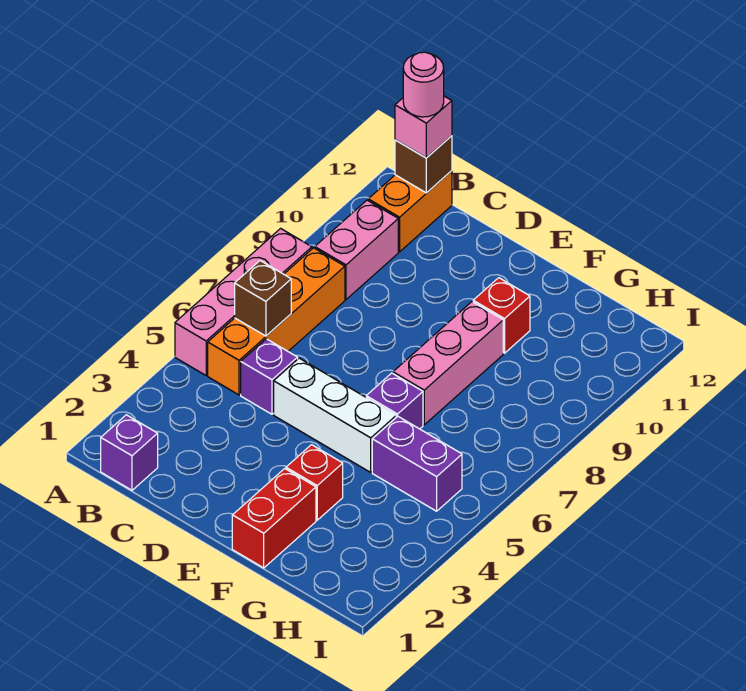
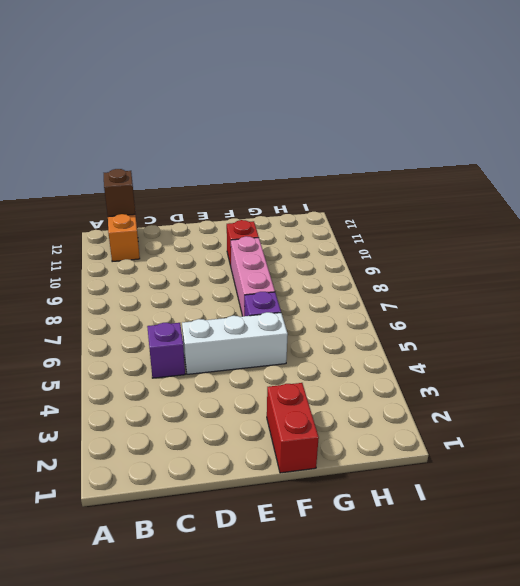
none -> pink brick A5:A8 level 1
none -> purple brick B1 level 1
none -> orange brick B5:B8 level 1

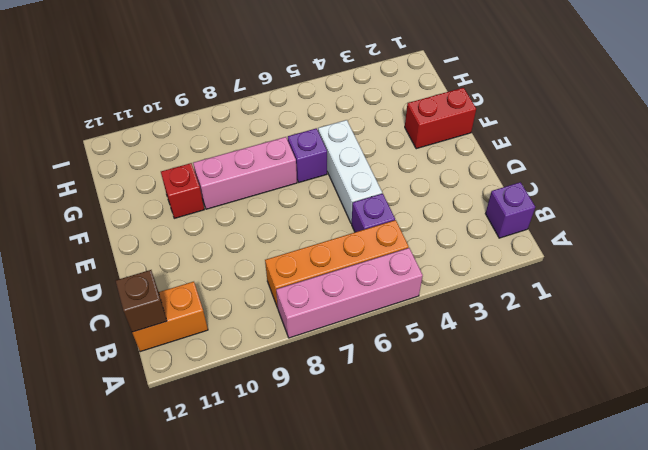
none -> pink brick B9:B10 level 1
none -> red brick F3 level 1
none -> purple brick G5:H5 level 1

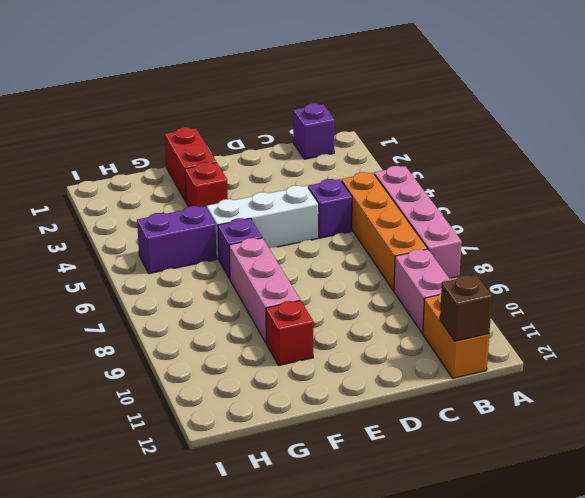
none -> brown brick B6 level 2
none -> pink brick B12 level 3
none -> pink round brick B12 level 4

